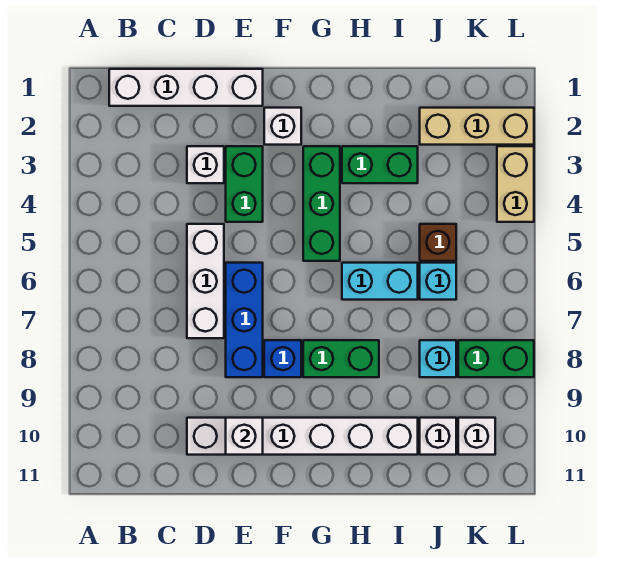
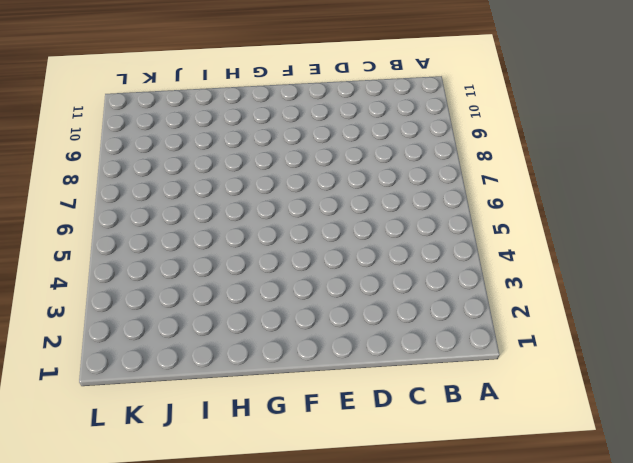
none -> white brick B1:E1 level 1
none -> white brick D3 level 1
none -> white brick D5:D7 level 1

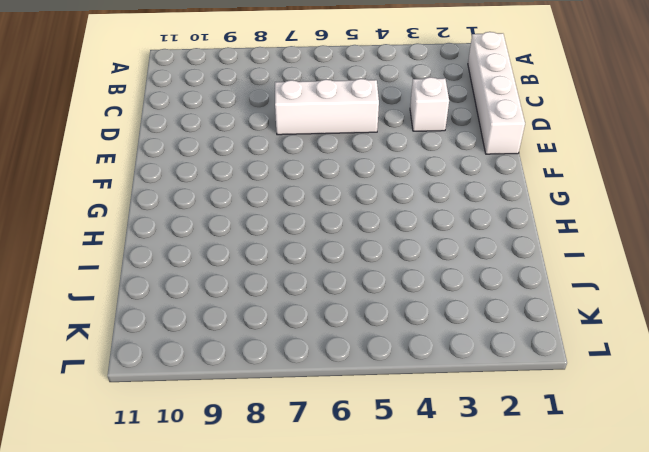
none -> white brick D10:I10 level 1
none -> green brick E3:E4 level 1
none -> blue brick E6:E8 level 1

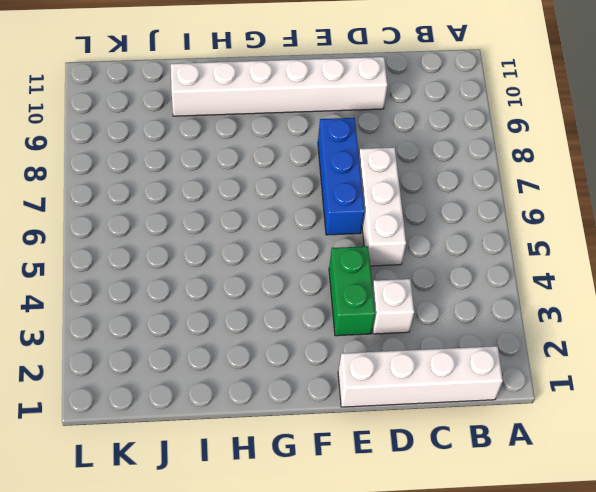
none -> white brick F2 level 1
none -> blue brick F8 level 1
none -> green brick G3:G5 level 1

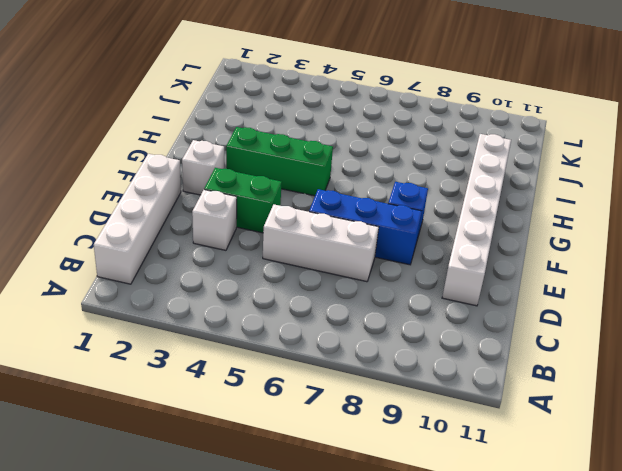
none -> green brick G8:H8 level 1
none -> green brick H3:I3 level 1
none -> cyan brick H6:I6 level 1

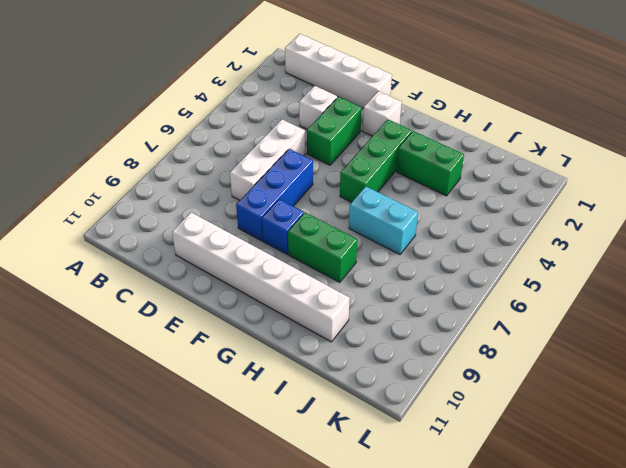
none -> tan brick J2:L2 level 1
none -> brown brick J5 level 1
none -> cyan brick J6 level 1

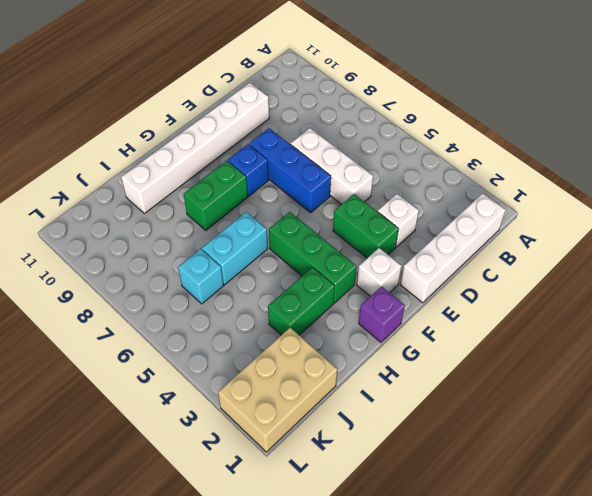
purple brick G1 level 1 -> none
tan brick J1:L2 level 1 -> tan brick J2:L2 level 1
none -> brown brick J5 level 1
none -> cyan brick J8 level 1
none -> white brick J10 level 1

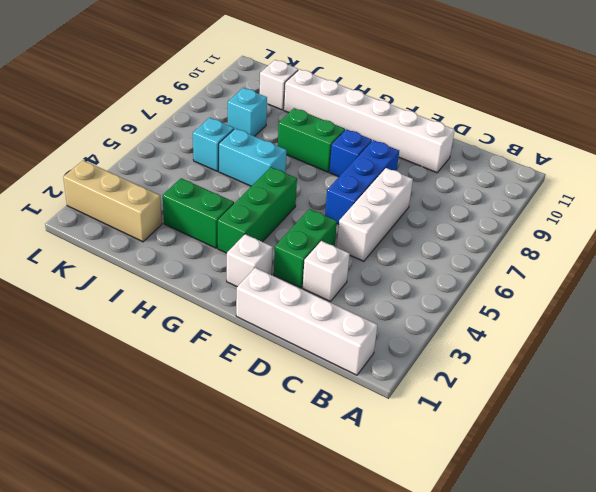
none -> brown brick J5 level 1
none -> green brick K8:L8 level 1
none -> white brick K10 level 1

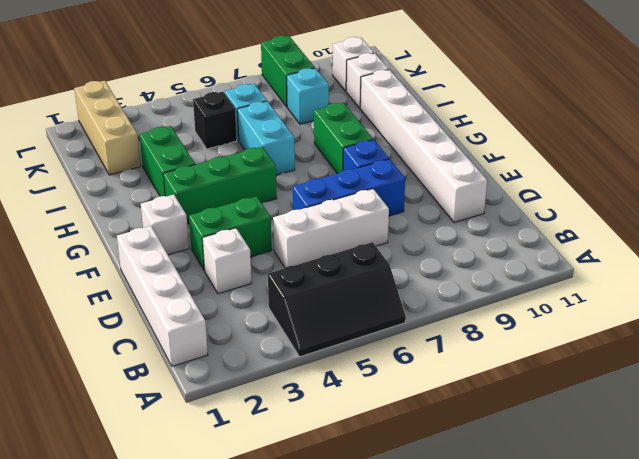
black slope A4:B6 level 1 top B -> none
black brick J5 level 1 -> brown brick J5 level 1
none -> tan brick L3:L4 level 1
none -> white brick E10 level 2

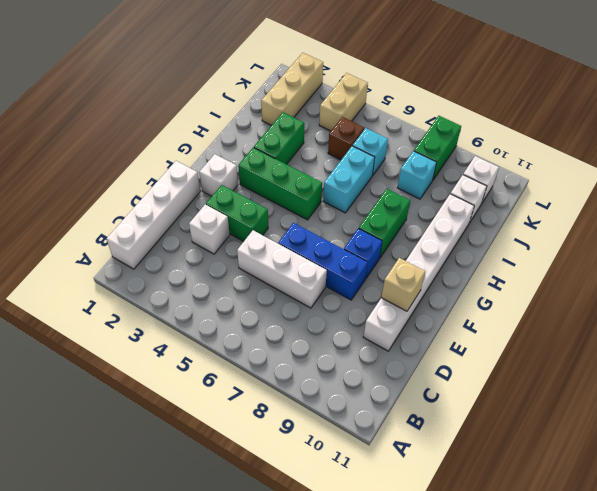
tan brick E10 level 2 -> white brick E10 level 2
tan brick K4:L4 level 1 -> tan brick L3:L4 level 1

